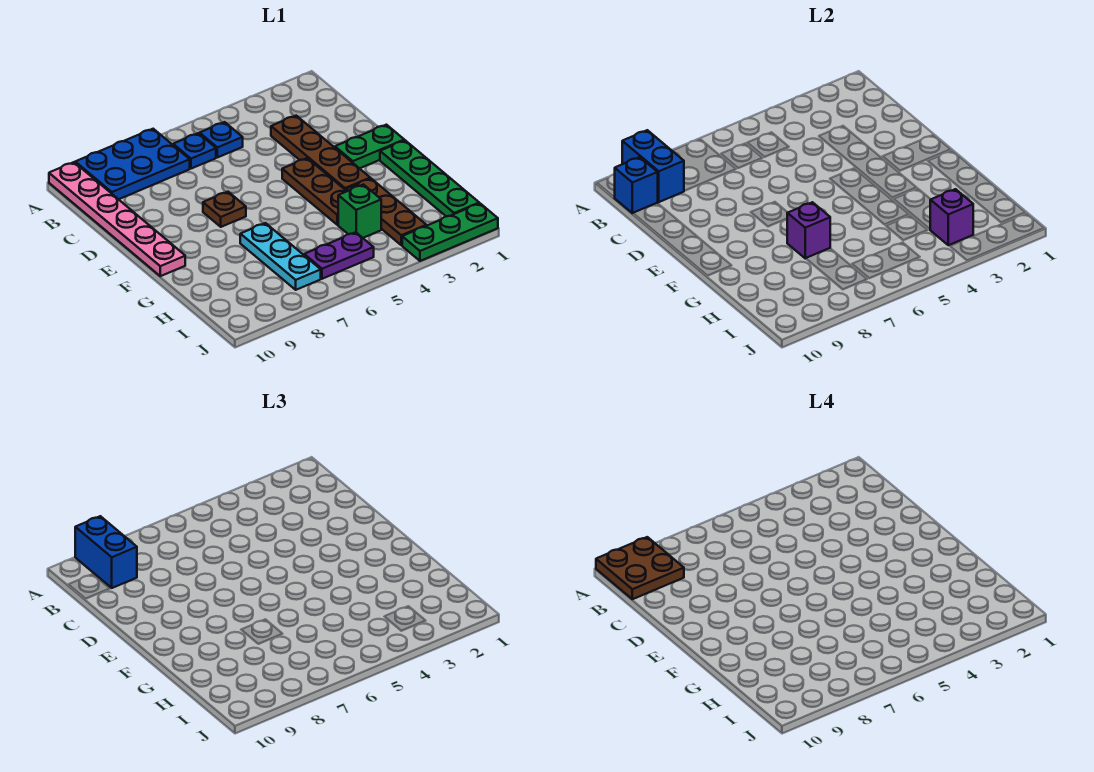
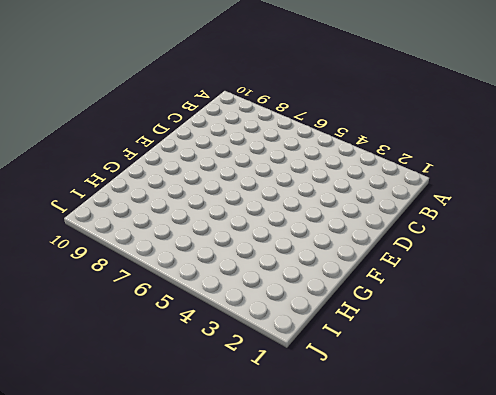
none -> blue plate A7:B9 level 1
none -> pink plate A10:F10 level 1
none -> blue plate B5 level 1

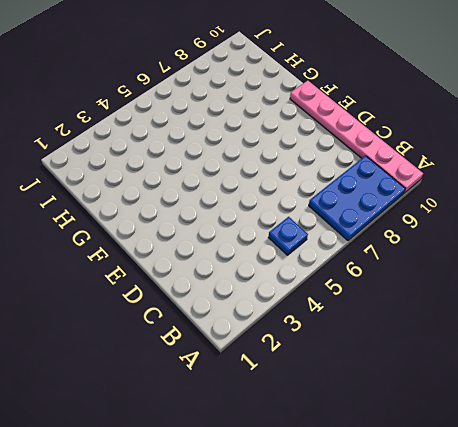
none -> blue plate B6 level 1
none -> brown plate C3:F3 level 1
none -> green plate E1:E2 level 1

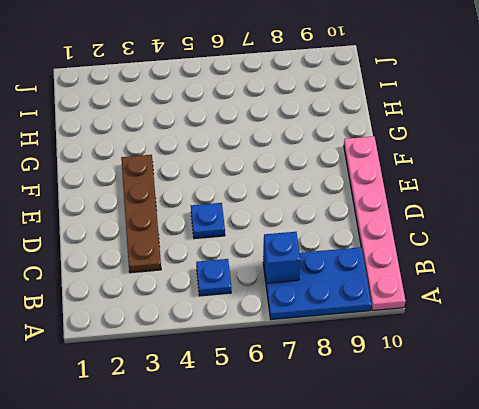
blue brick B7 level 2 -> blue brick B10 level 2
blue plate D5 level 1 -> blue plate B6 level 1
none -> green plate E1:E2 level 1
none -> brown plate E4:G4 level 1
none -> brown plate E7 level 1

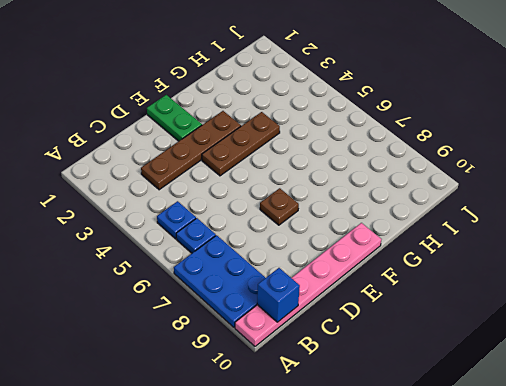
none -> green plate F1:I1 level 1
none -> brown plate G3:I3 level 1
none -> cyan plate G7:I7 level 1

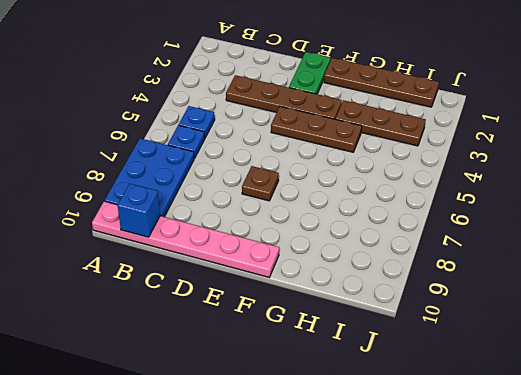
brown plate F1:I1 level 1 -> green plate F1:I1 level 1
none -> cyan plate G7:I7 level 1
none -> green brick H4 level 1
none -> purple plate I5:I6 level 1

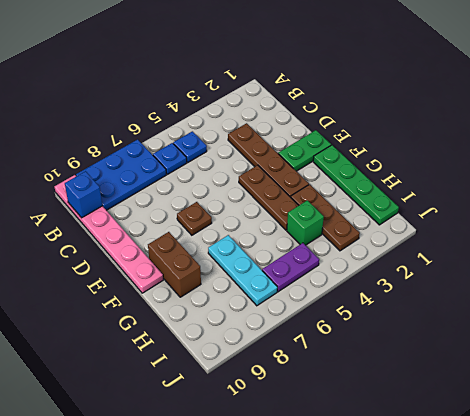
brown brick F9:G9 level 1 -> none
none -> green plate J1:J3 level 1
none -> blue brick A9:B9 level 2
none -> purple brick G7 level 2

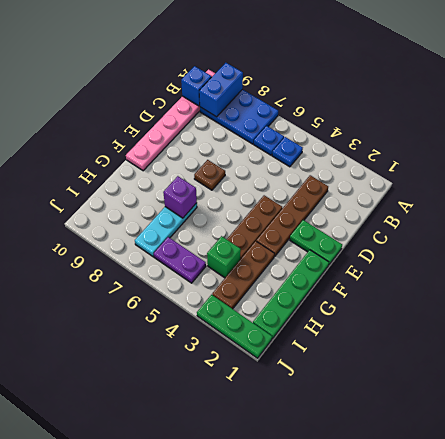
none -> purple brick I3 level 2
none -> blue brick A9:B9 level 3
none -> brown plate A9:B10 level 4

